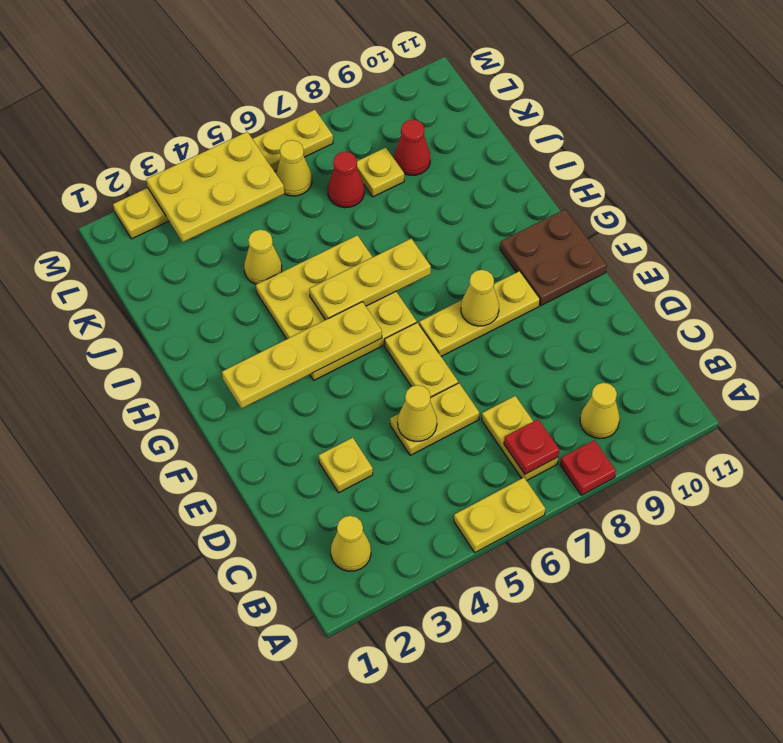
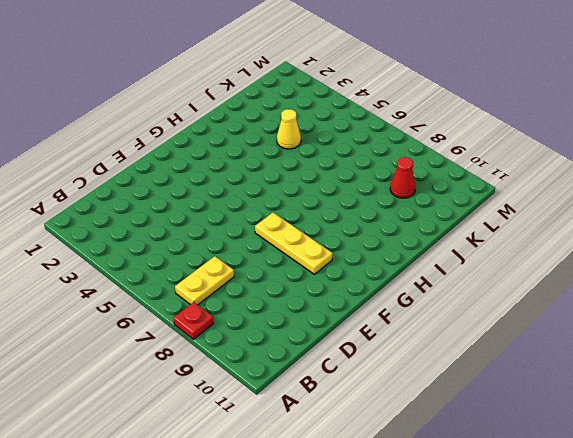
none -> yellow plate A5:A6 level 1
none -> yellow cone B2 level 1
none -> yellow cone B9 level 1

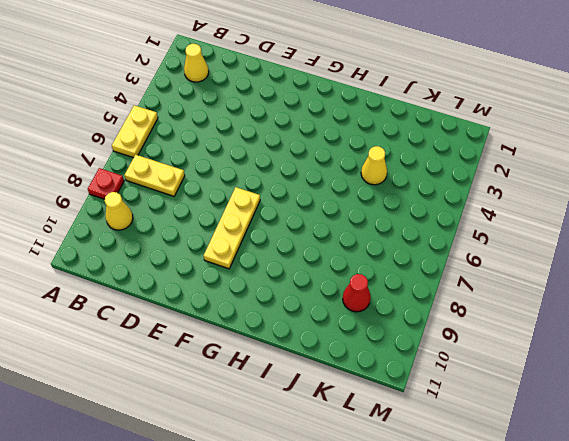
none -> yellow plate D3 level 1
none -> yellow plate D5:D6 level 1
none -> yellow plate E6:F6 level 1

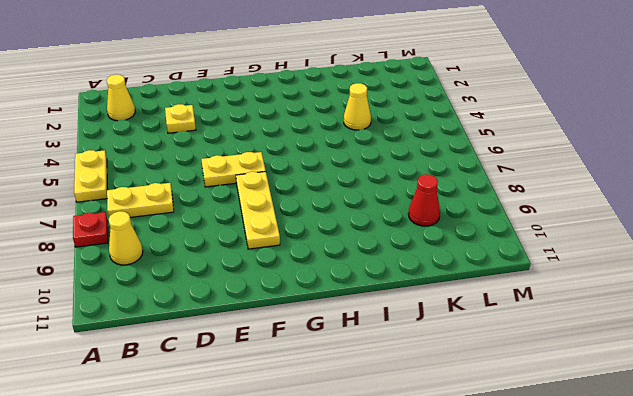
none -> yellow plate D5:D6 level 1
none -> brown plate F10:G11 level 1
none -> yellow plate G4:I6 level 1

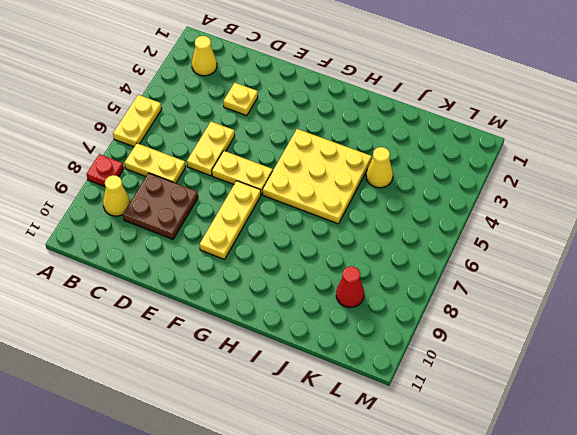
brown plate C8:D9 level 1 -> brown plate F10:G11 level 1
none -> red cone K7 level 1
none -> yellow plate K8 level 1
none -> yellow cone L6 level 1

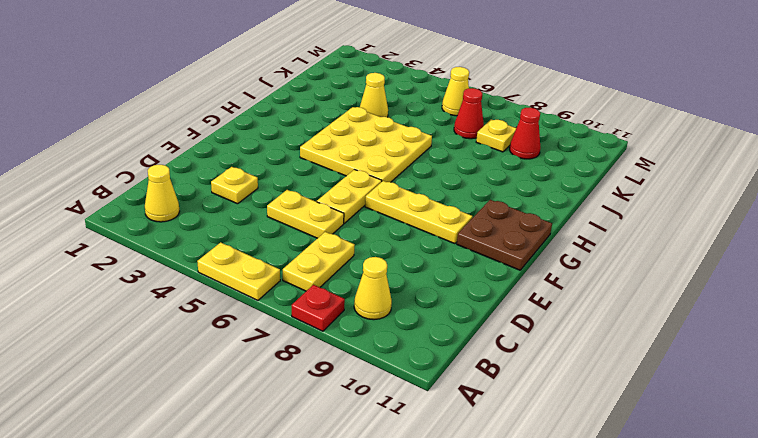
none -> yellow plate M2:M7 level 1
none -> red plate B7 level 2
none -> yellow cone D5 level 2

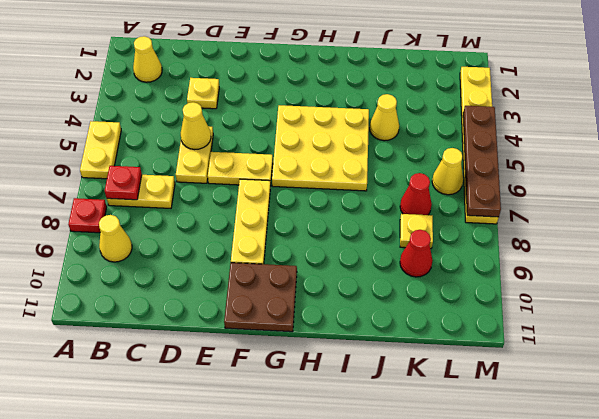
brown plate M4:M7 level 2 -> yellow plate L3:M5 level 2
none -> yellow cone F8 level 2
none -> yellow plate G2:G5 level 2
none -> yellow plate H5:H7 level 2

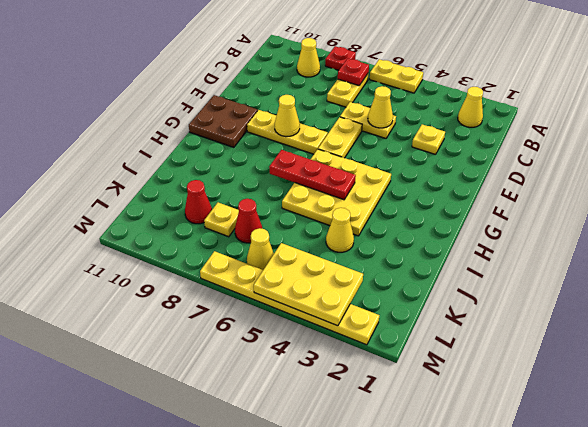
red plate H5:H7 level 2 -> yellow plate H5:H7 level 2
none -> yellow plate G2:G5 level 2

